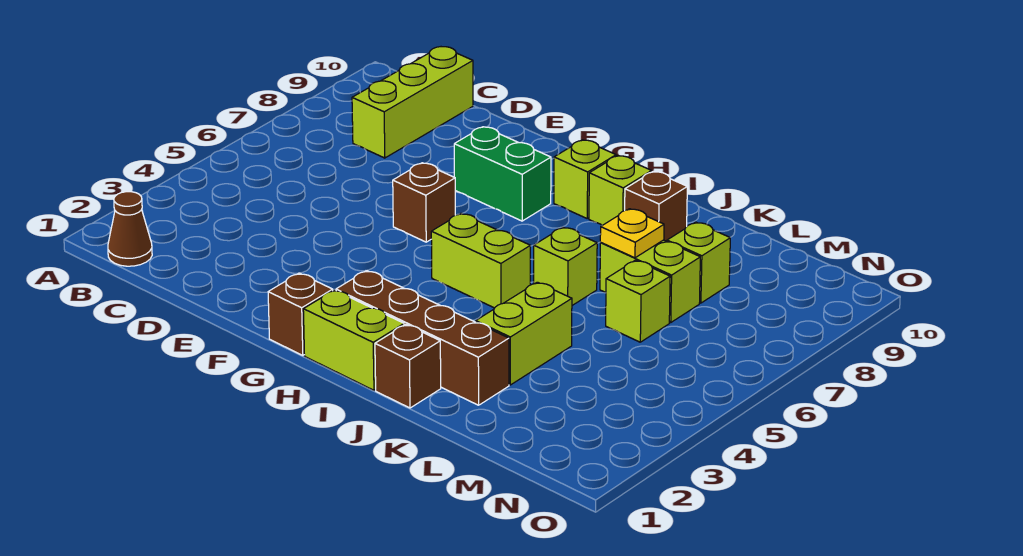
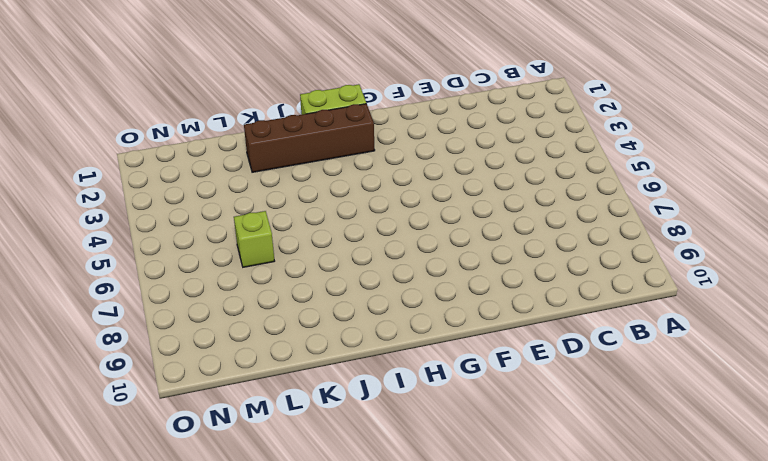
none -> brown cone B1 level 1
none -> lime brick C8:C10 level 1
none -> brown brick F6 level 1

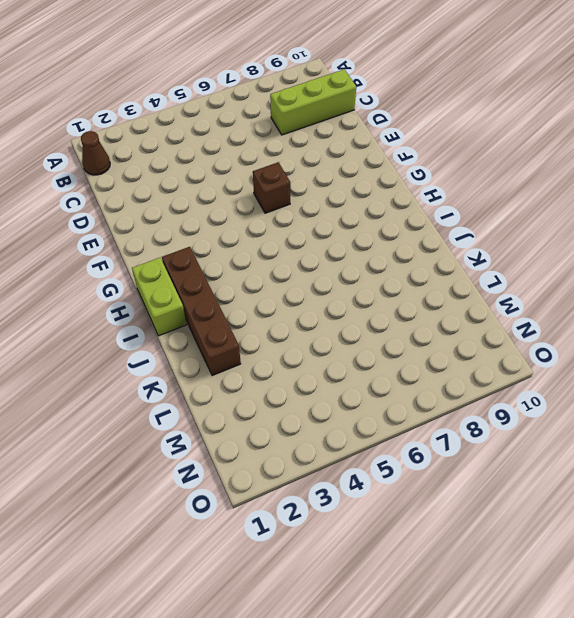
none -> green brick F8:G8 level 1
none -> brown brick G1 level 1
none -> lime brick H5:I5 level 1

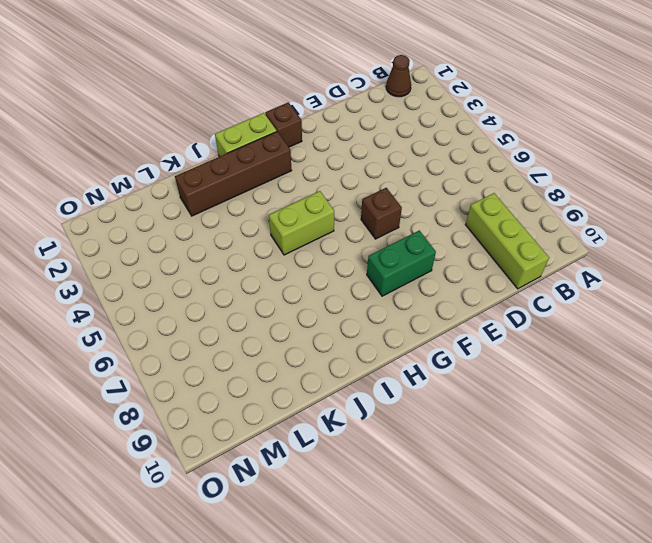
none -> lime brick H9 level 1
none -> lime brick I9 level 1
none -> brown brick J1 level 1

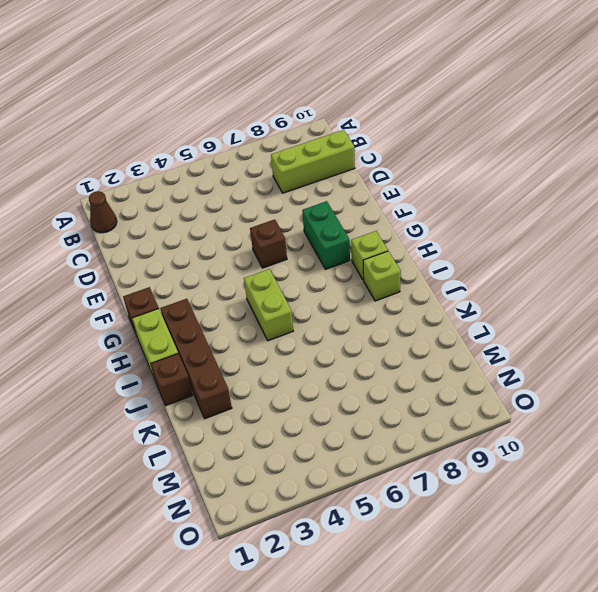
none -> lime brick J6 level 1
none -> brown brick J9 level 1
none -> lime brick K3:K4 level 1

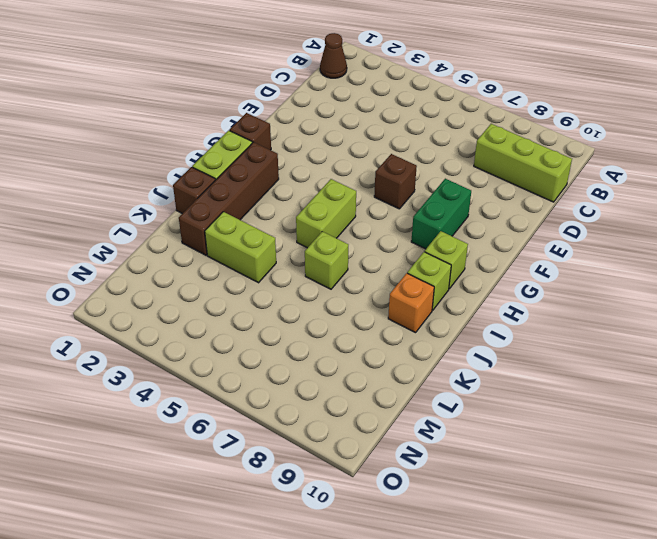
orange brick J9 level 1 -> brown brick J9 level 1
none -> lime brick K7:L7 level 1
none -> lime brick L6 level 1
none -> lime brick L8 level 1

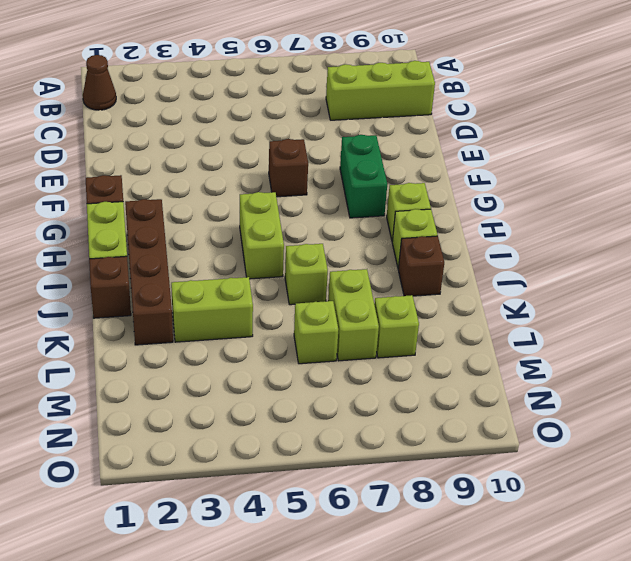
none -> yellow plate K7 level 2

